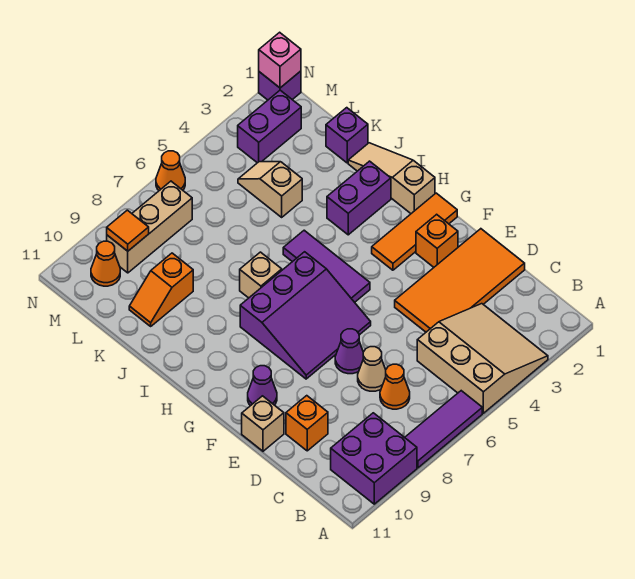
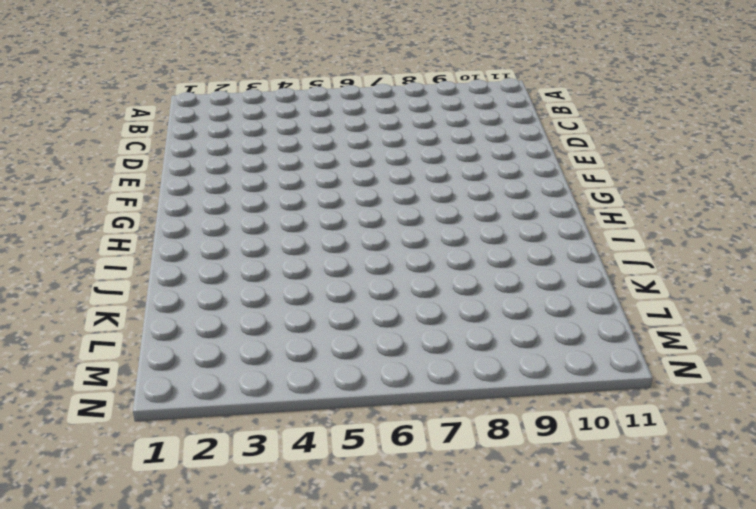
none -> tan slope A3:C5 level 1 top 5
none -> purple tile A6:A8 level 1
none -> purple brick A9:B10 level 1

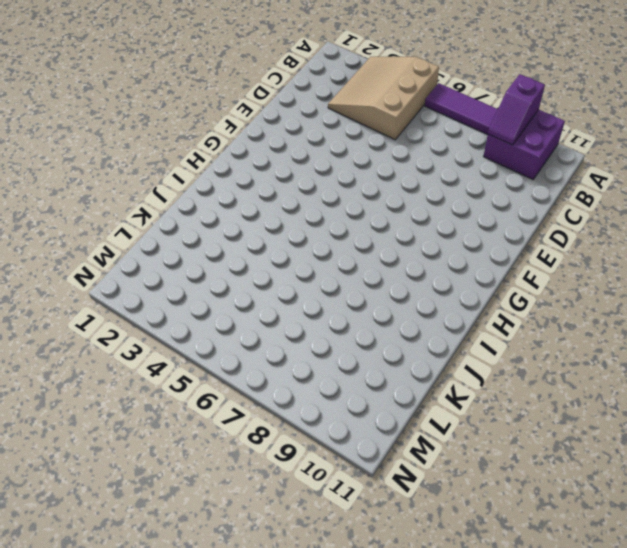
purple slope A9:B9 level 2 top A -> none
none -> orange cone C7 level 1
none -> orange tile D1:E4 level 1
none -> tan cone D7 level 1

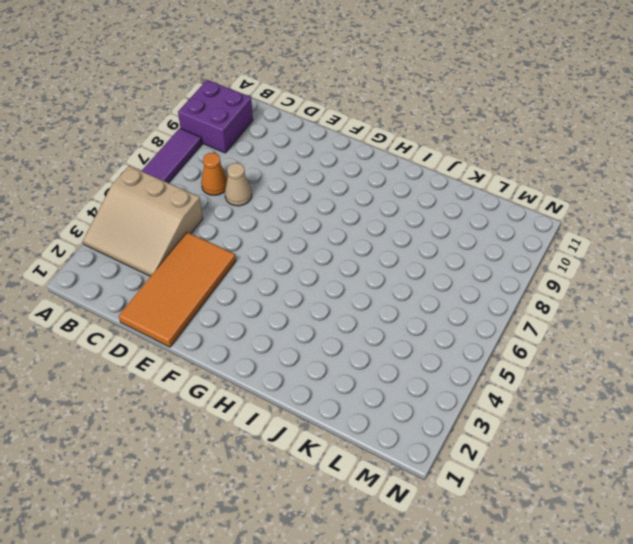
none -> orange brick D10 level 1
none -> purple cone E7 level 1
none -> tan brick E11 level 1

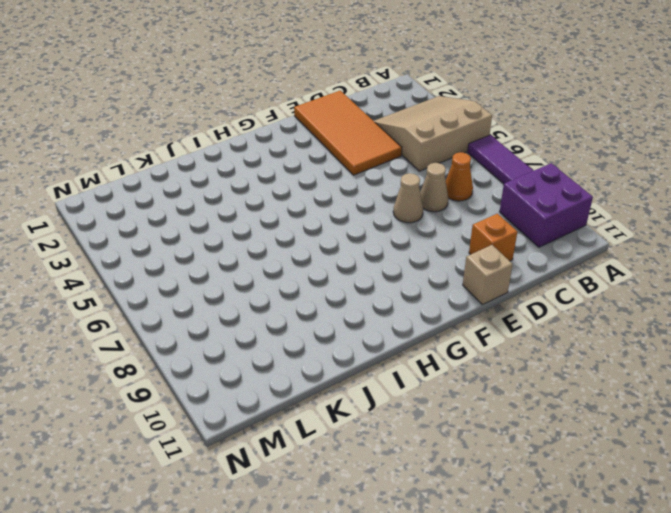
tan cone E7 level 1 -> purple cone E7 level 1
none -> orange brick F2 level 1
none -> purple slope F6:H8 level 1 top H
none -> purple cone F10 level 1

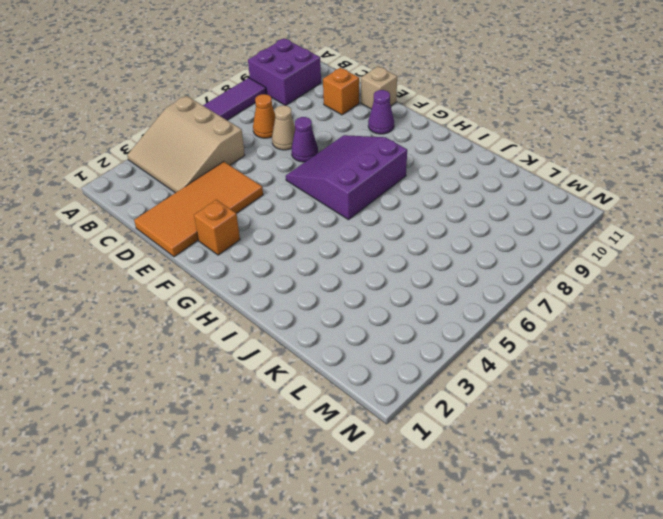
none -> orange tile G1:G3 level 1
none -> purple tile G5:I5 level 1
none -> tan slope H1:J1 level 1 top H

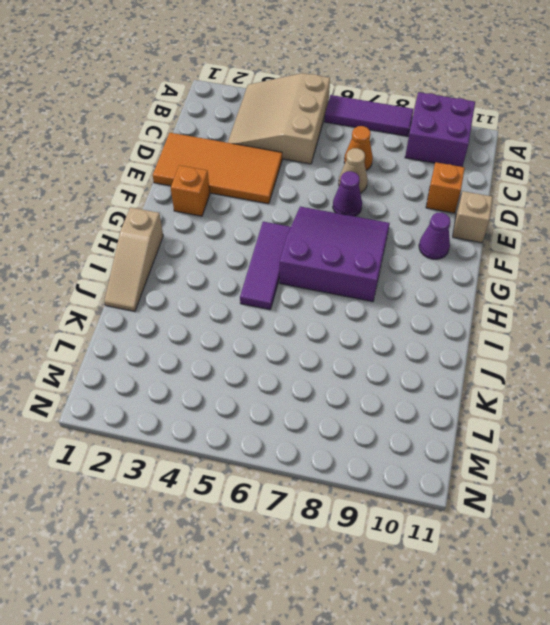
none -> orange tile G1:G3 level 1
none -> purple brick I2:I3 level 1
none -> tan brick I7 level 1

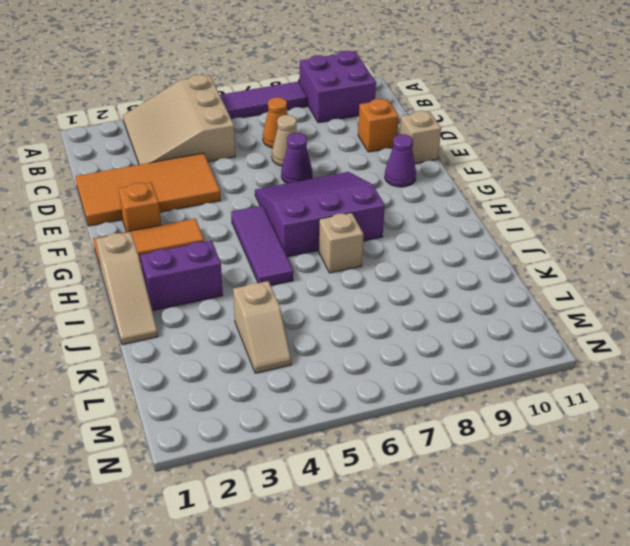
none -> purple brick K1 level 1
none -> orange slope K9:K10 level 1 top 9
none -> purple brick M2:M3 level 1

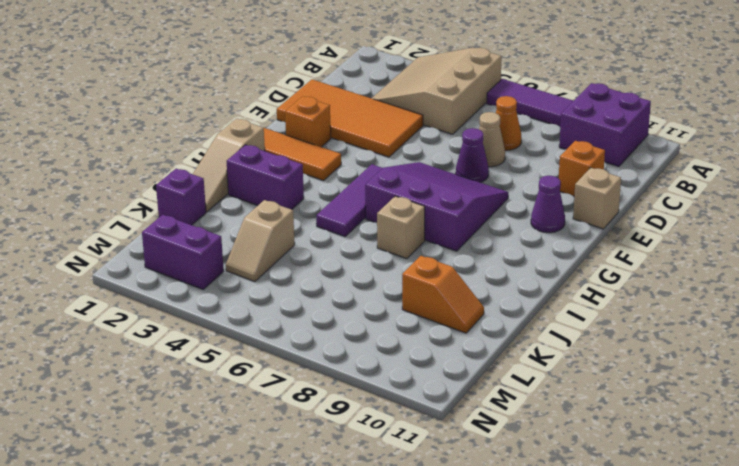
none -> tan brick M7:M9 level 1
none -> orange cone M10 level 1
none -> purple brick N1 level 1

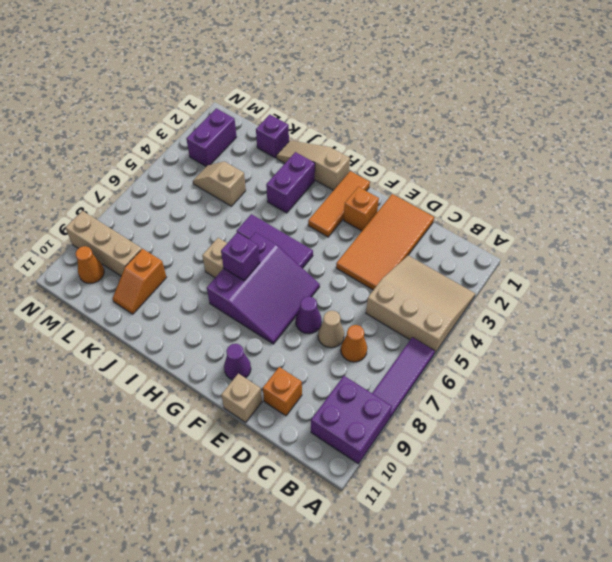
purple brick H7 level 2 -> purple brick N1 level 1
tan brick L9:N9 level 1 -> tan brick M7:M9 level 1
none -> orange cone N6 level 1
none -> orange tile M9 level 2
none -> pink brick N1 level 2

